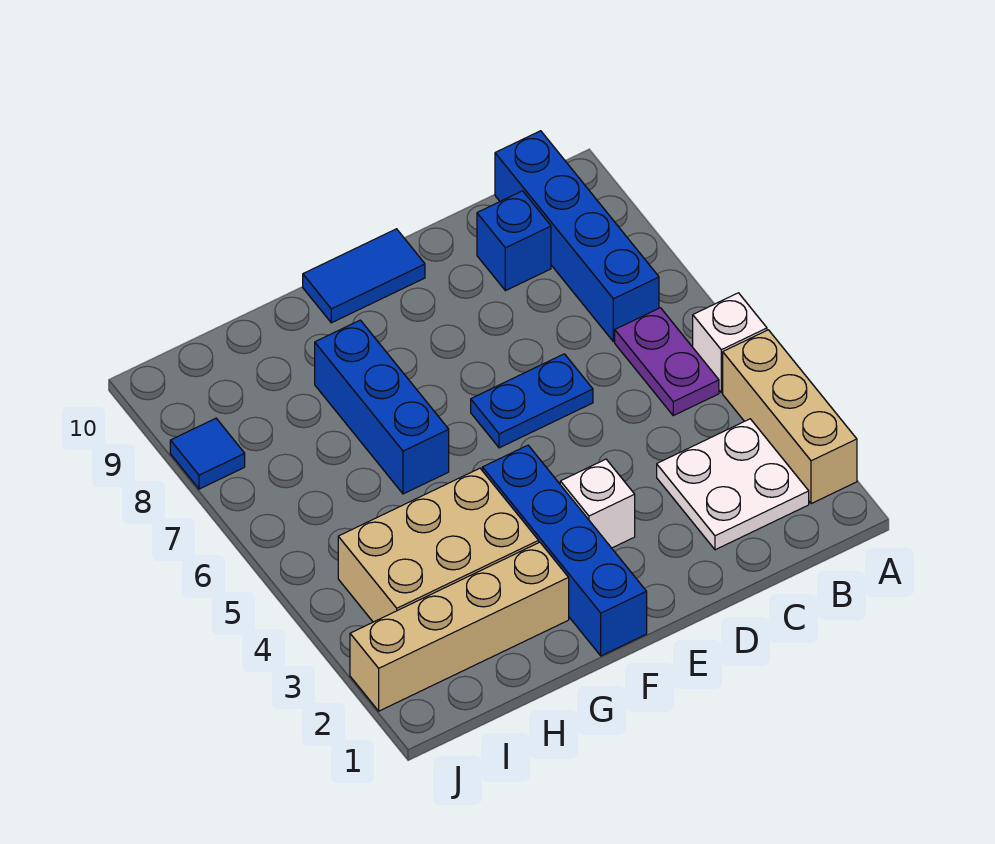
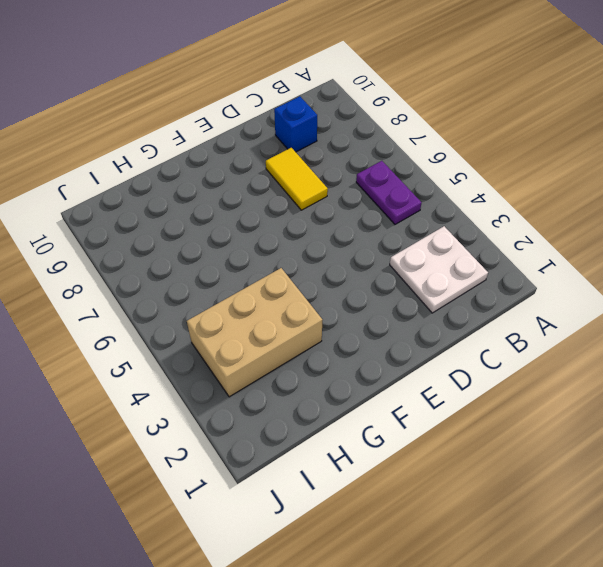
yellow tile D7:D8 level 1 -> none
none -> tan brick A2:A4 level 1
none -> white brick A5 level 1
none -> blue brick B7:B10 level 1

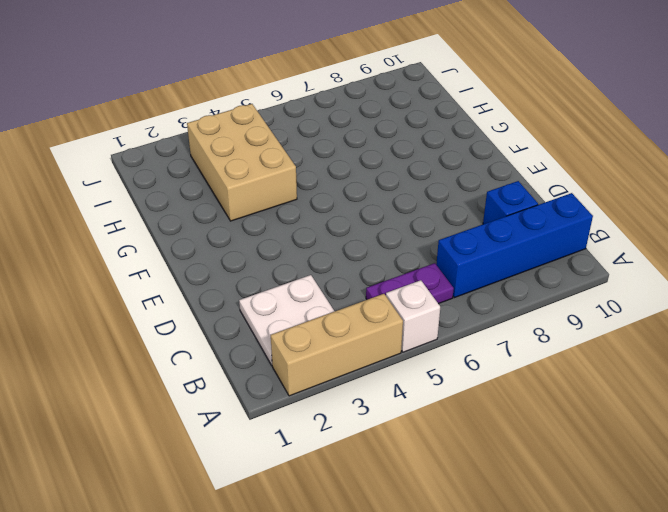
none -> blue plate D6:E6 level 1
none -> white brick E3 level 1
none -> blue tile E10:F10 level 1

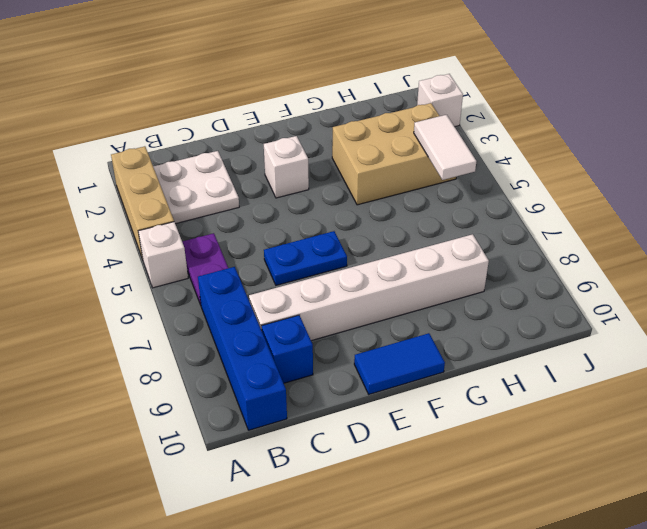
white brick C8:H8 level 1 -> blue brick G6:G8 level 1
white tile I4:I5 level 2 -> none
white brick J2 level 1 -> tan brick G2:J2 level 1
none -> blue brick F1:F4 level 1
none -> blue tile J8 level 1

